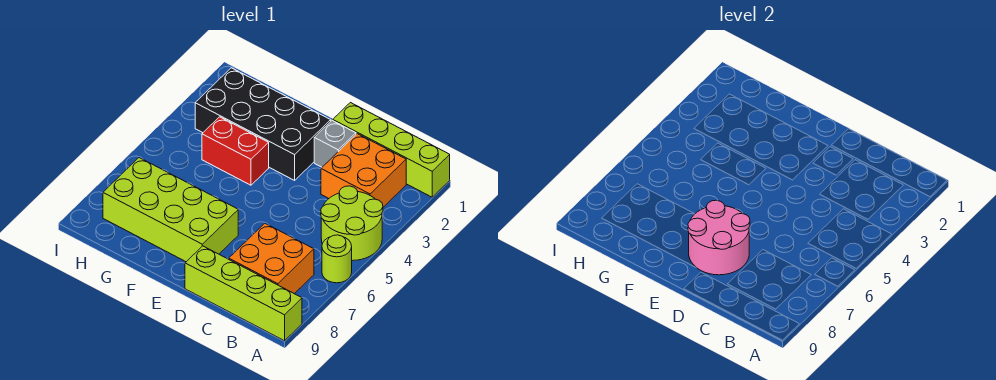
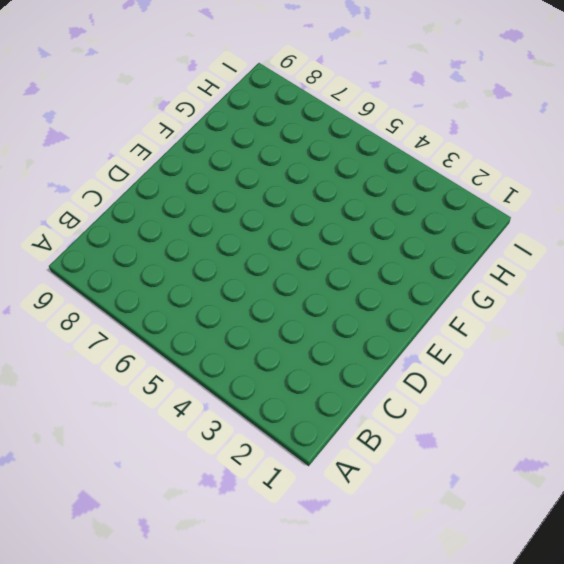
none -> lime brick A1:D1 level 1
none -> lime round brick A4:B5 level 1

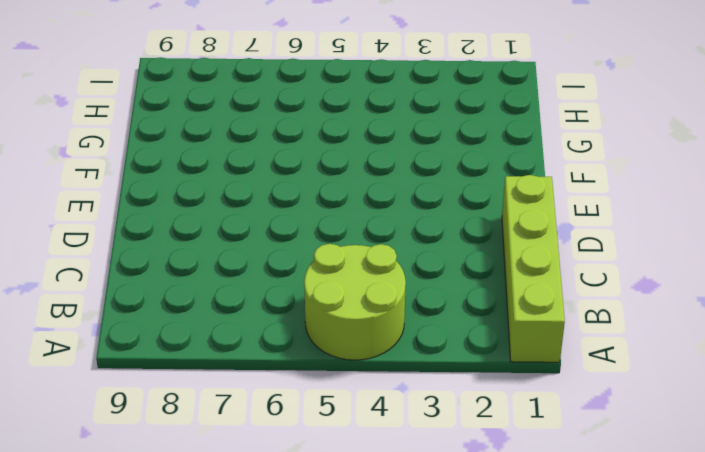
none -> lime round brick A6 level 1
none -> lime brick A9:D9 level 1

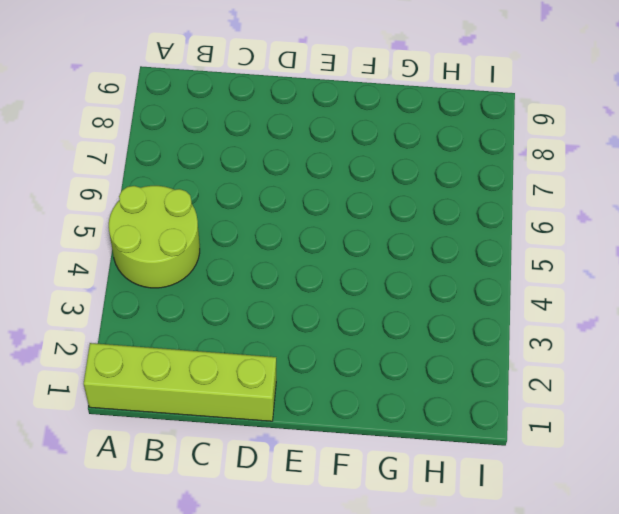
none -> lime round brick A6 level 1
none -> lime brick A9:D9 level 1

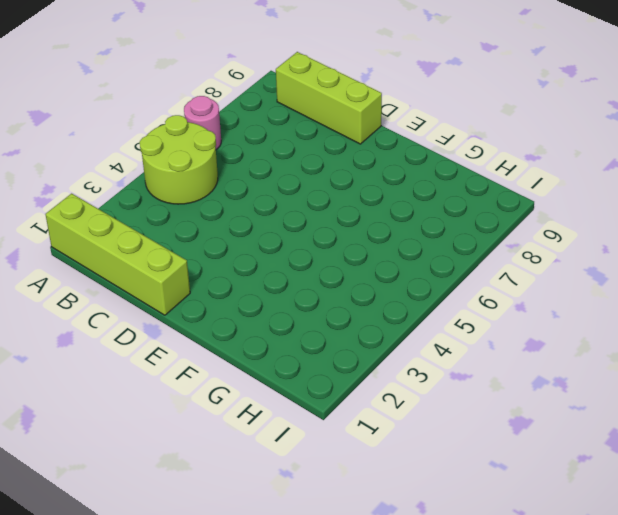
pink round brick A6 level 1 -> lime round brick A6 level 1
lime brick B9:D9 level 1 -> lime brick A9:D9 level 1
none -> orange brick B2:C3 level 1
none -> orange brick B7:C8 level 1

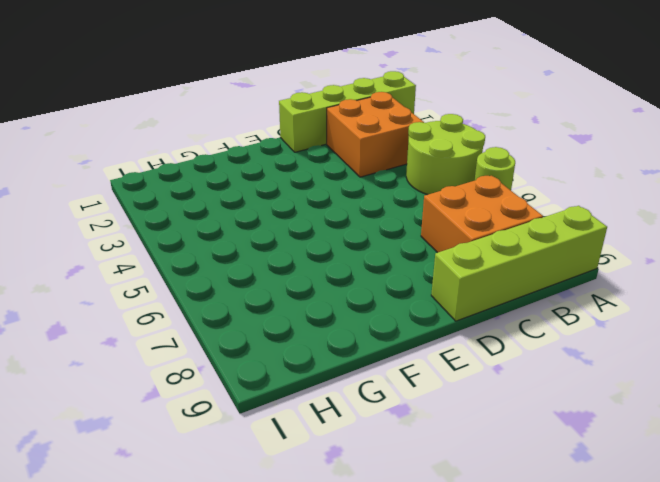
none -> grey brick D2 level 1
none -> black brick E2:H3 level 1

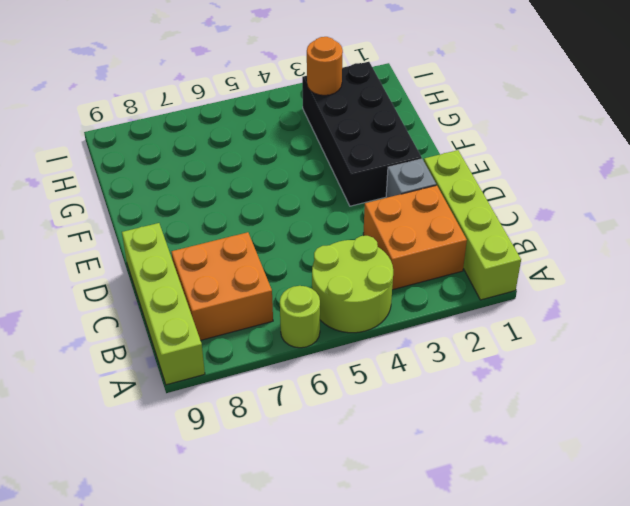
orange round brick H3 level 2 -> none
none -> lime brick E7:H8 level 1
none -> red brick F4:G4 level 1

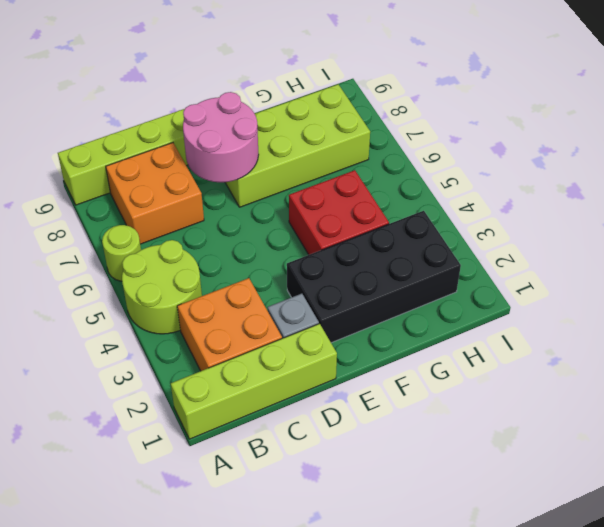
red brick F4:G5 level 1 -> red brick F4:G4 level 1

